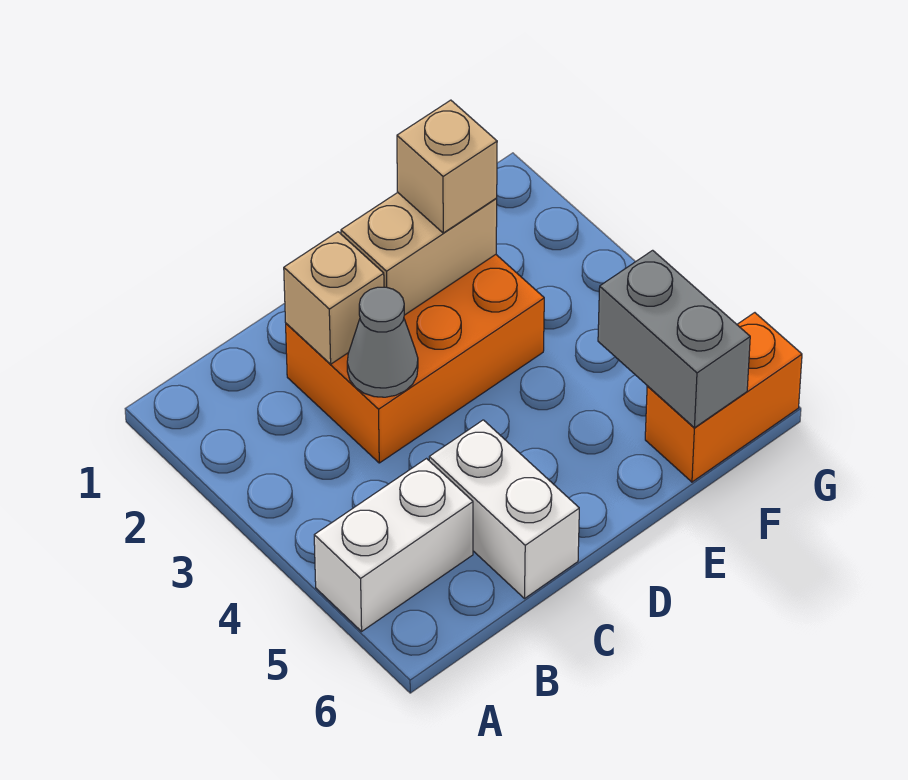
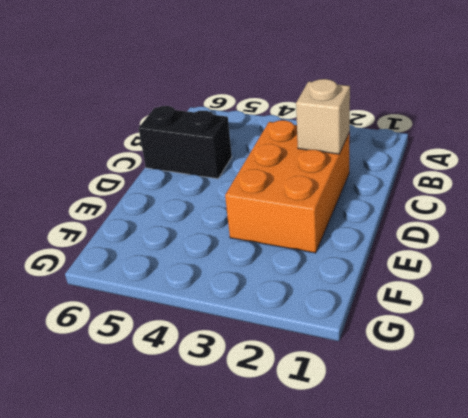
black brick C5:C6 level 1 -> white brick C5:C6 level 1
none -> white brick A5:B5 level 1
none -> orange brick F6:G6 level 1

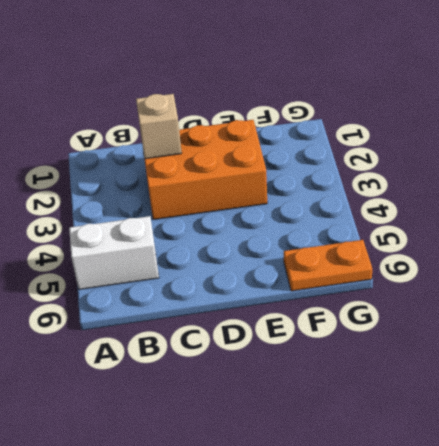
orange plate F6:G6 level 1 -> orange brick F6:G6 level 1
none -> white brick C5:C6 level 1
none -> grey cone C3 level 2

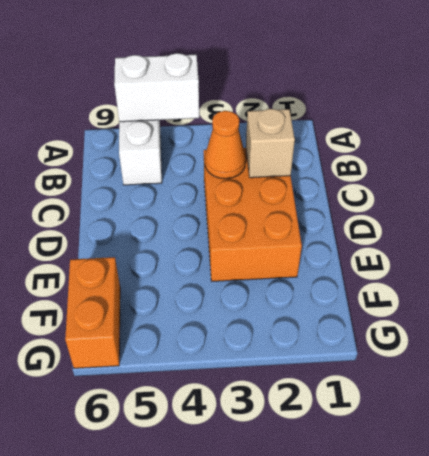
white brick A4:A5 level 2 -> white brick C5:C6 level 1
orange cone C3 level 2 -> grey cone C3 level 2
none -> tan brick D2:E2 level 2
none -> grey brick F5:F6 level 2

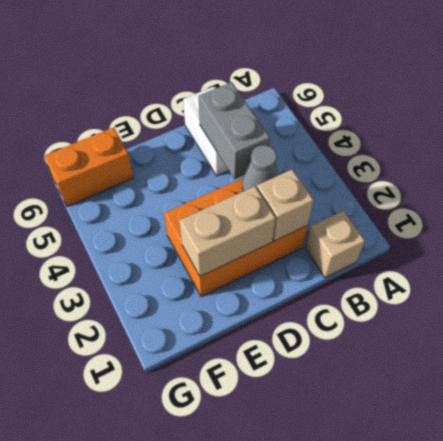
tan brick B1 level 1 -> tan brick E2 level 3
grey brick C4:C5 level 2 -> grey brick F5:F6 level 2
none -> white brick A5:B5 level 1

